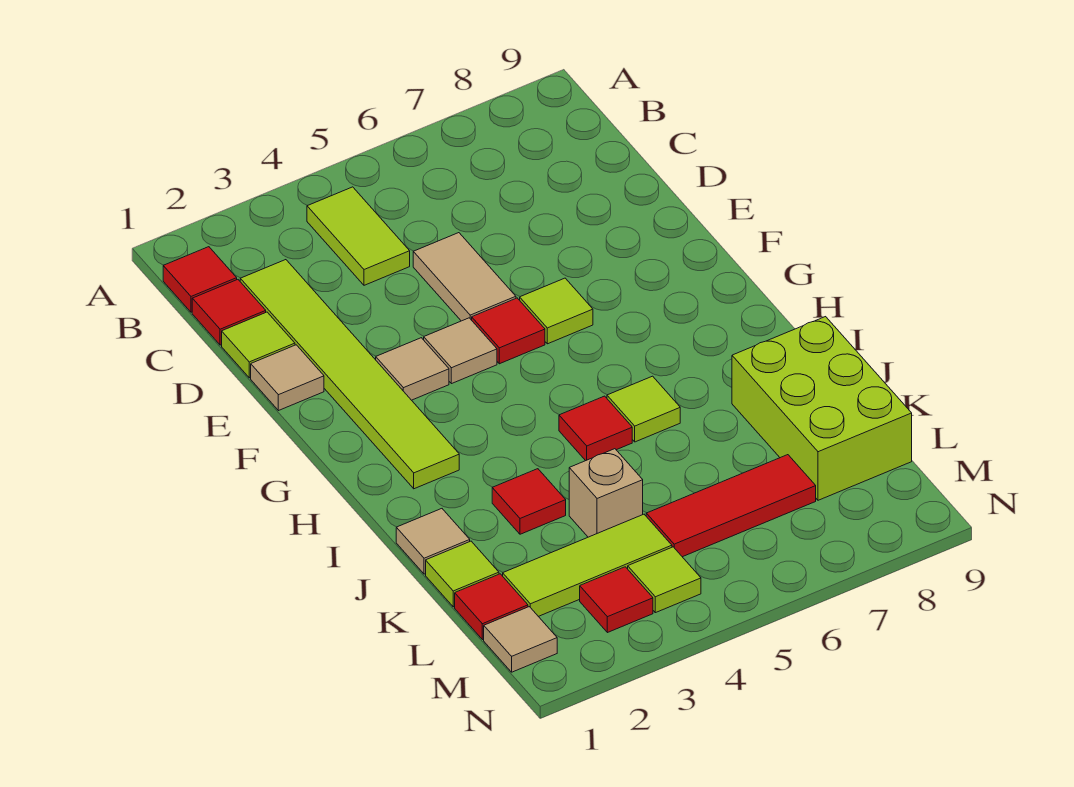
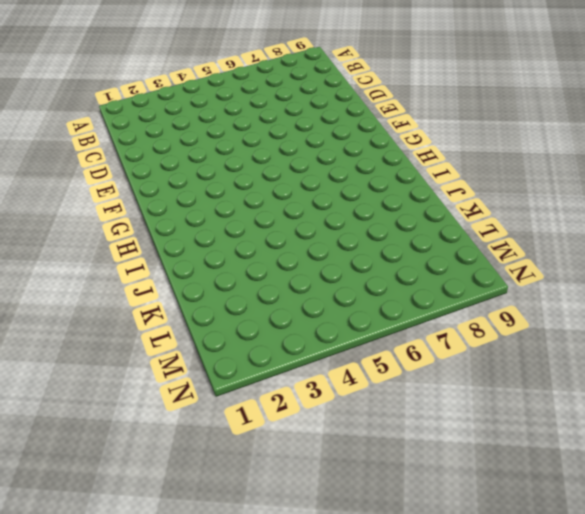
none -> red tile B1 level 1
none -> lime tile B4:C4 level 1
none -> red tile C1 level 1

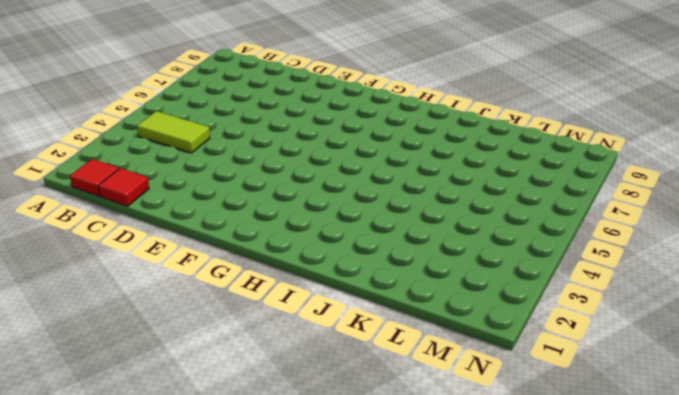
none -> lime tile C2:H2 level 1
none -> lime tile D1 level 1
none -> tan tile D5:E5 level 1

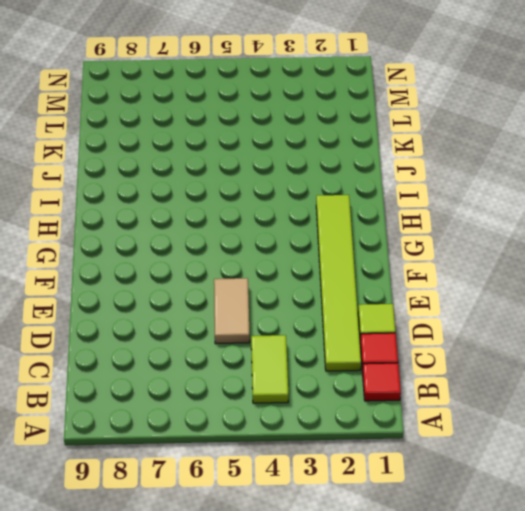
none -> tan tile E1 level 1
none -> tan tile F3 level 1
none -> tan tile F4 level 1

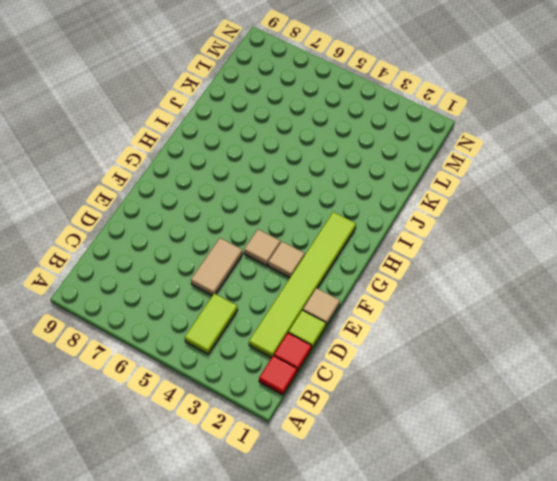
none -> red tile F5 level 1
none -> lime tile F6 level 1
none -> red tile I5 level 1

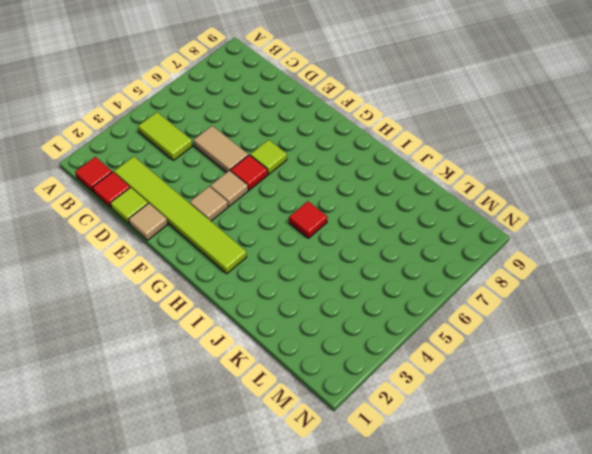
none -> lime tile I6 level 1
none -> tan tile J1 level 1
none -> red tile J3 level 1

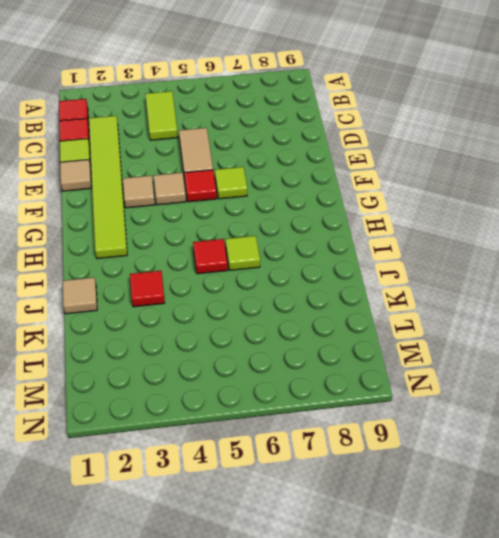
none -> lime brick J8:L9 level 1
none -> lime tile K1 level 1
none -> tan brick K4 level 1

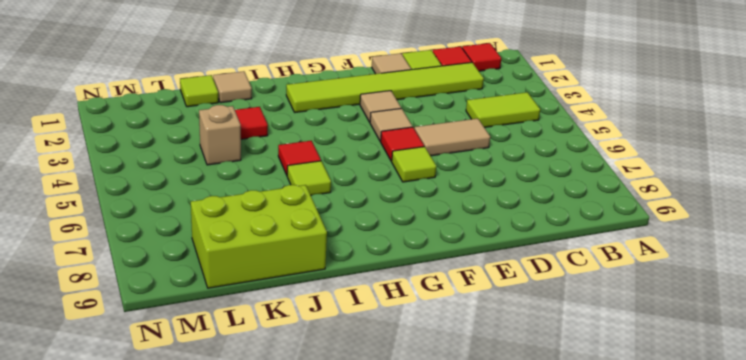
none -> red tile L1 level 1
none -> lime tile L2:L4 level 1
none -> red tile L5:L7 level 1

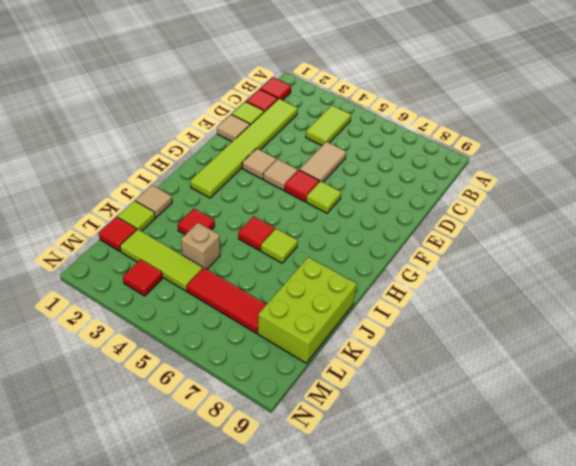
none -> tan tile M1 level 1
none -> lime tile M4 level 1

